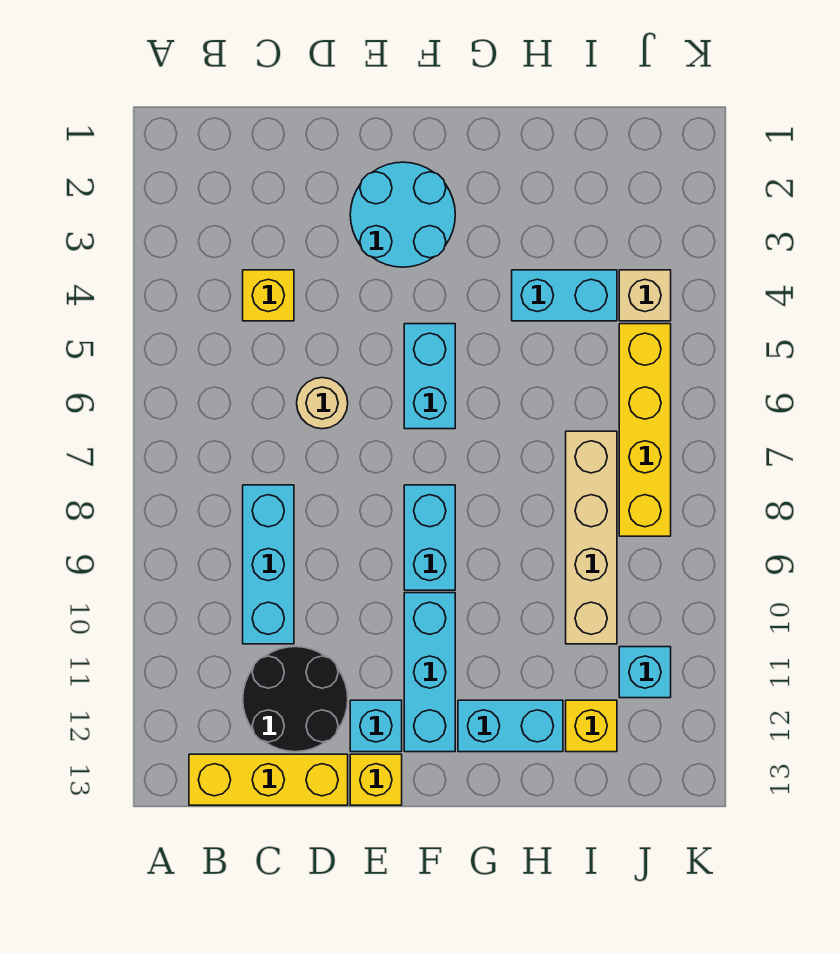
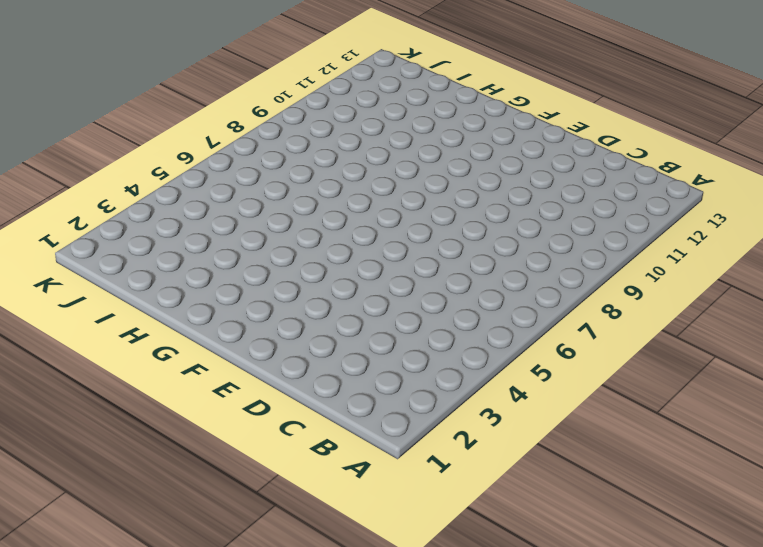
none -> yellow brick B13:D13 level 1
none -> yellow brick C4 level 1
none -> cyan brick C8:C10 level 1

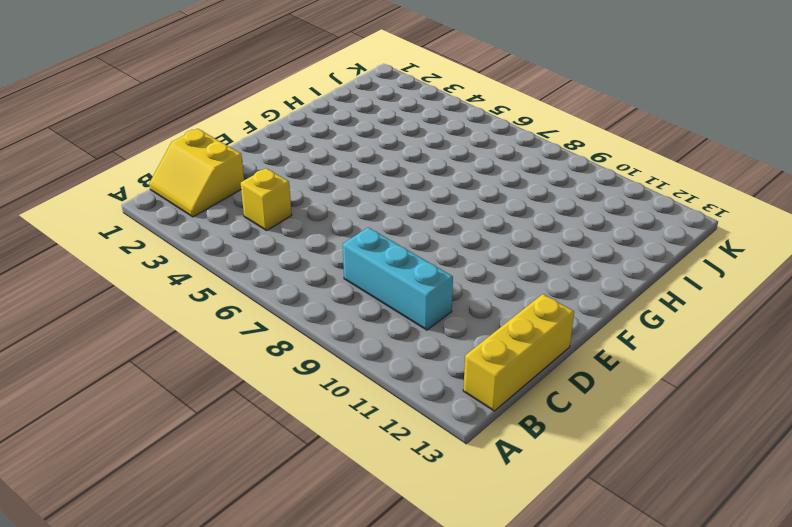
yellow slope B1:C2 level 1 top C -> none
none -> black round brick C11:D12 level 1
none -> tan round brick D6 level 1
none -> cyan round brick E2:F3 level 1

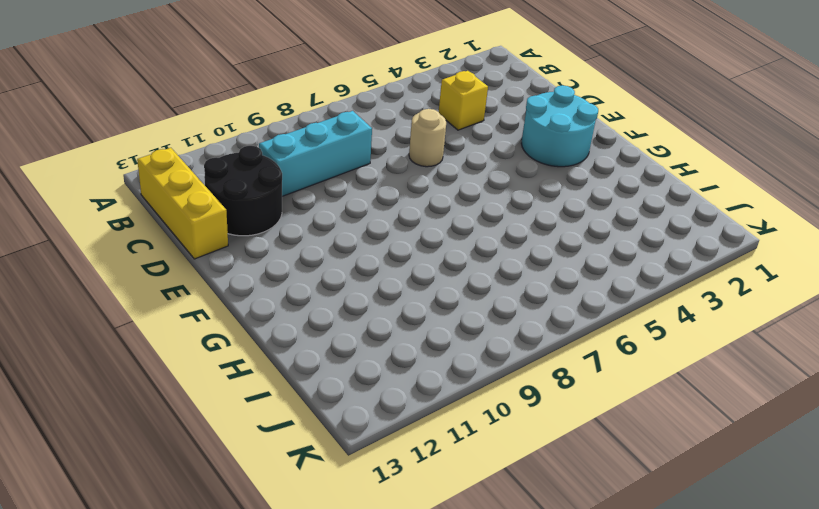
none -> cyan brick E12 level 1
none -> yellow brick E13 level 1
none -> cyan brick F5:F6 level 1

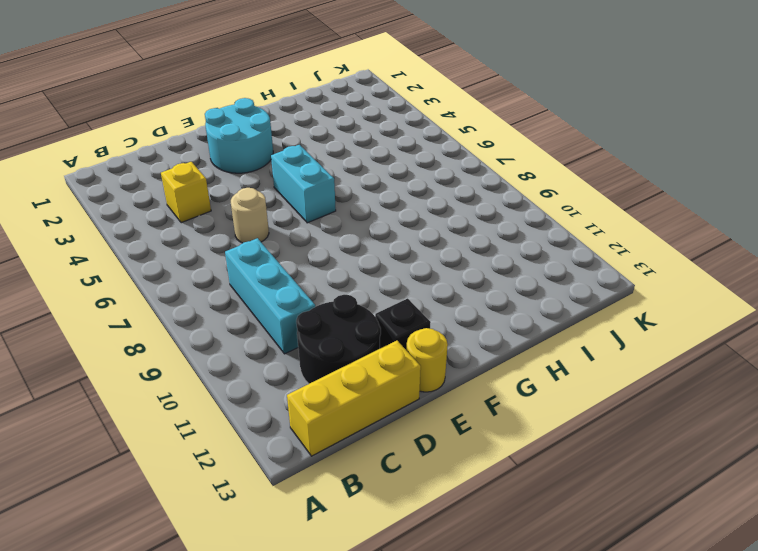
black brick E12 level 1 -> cyan brick E12 level 1
yellow round brick E13 level 1 -> yellow brick E13 level 1
none -> cyan brick F8:F9 level 1
none -> cyan brick F10:F12 level 1
none -> cyan brick G12:H12 level 1

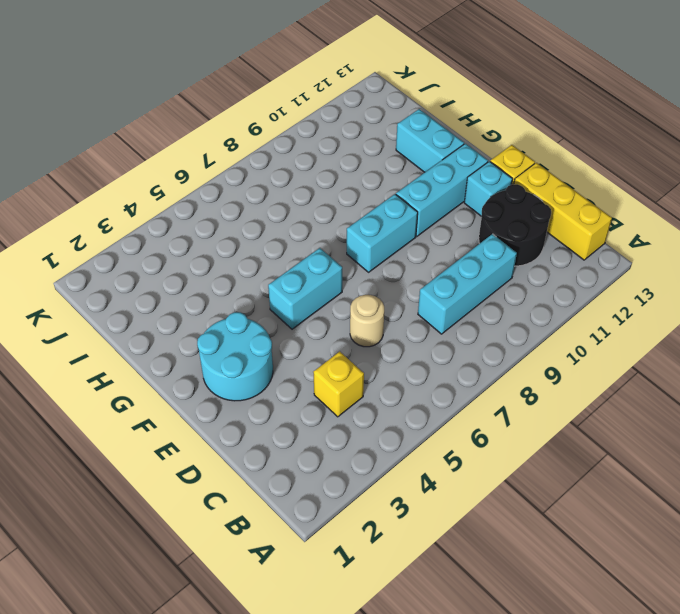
none -> cyan brick H4:I4 level 1
none -> tan brick I7:I10 level 1
none -> yellow brick I12 level 1

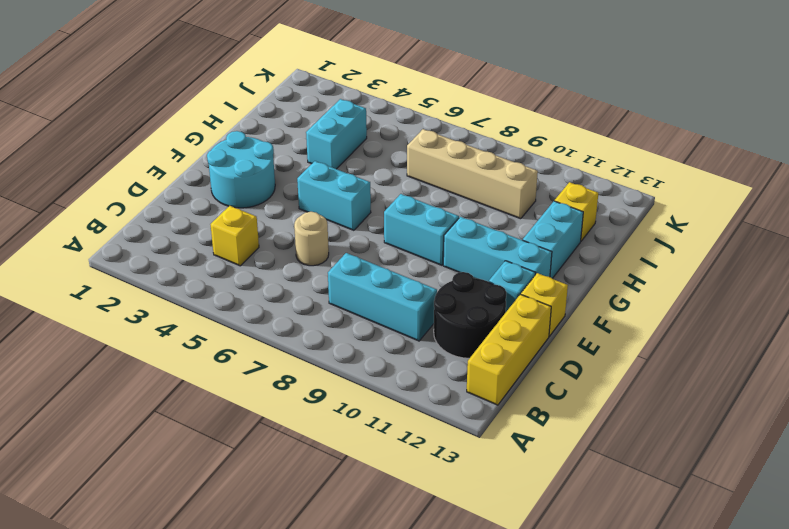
none -> tan brick J4 level 1
none -> yellow brick J5:J8 level 1
none -> cyan brick J11 level 1

